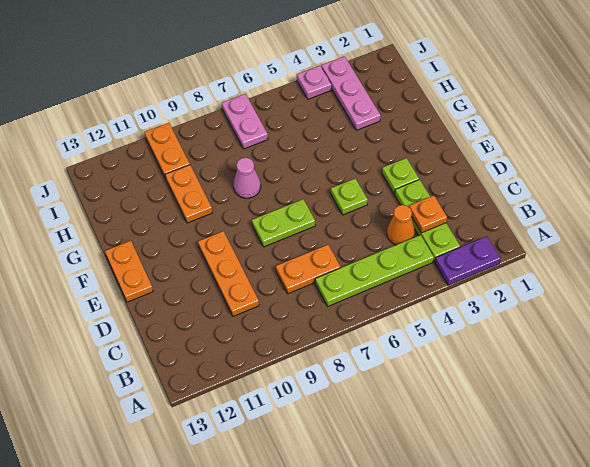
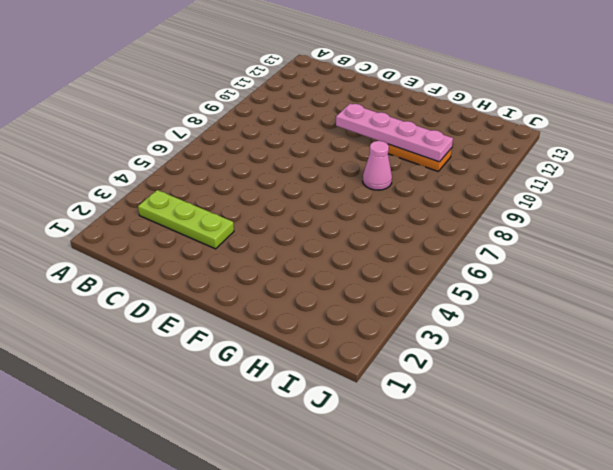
pink plate E10:H10 level 2 -> none
none -> purple plate A2:A3 level 1
none -> lime plate B4:B7 level 1
none -> orange cone C4 level 1

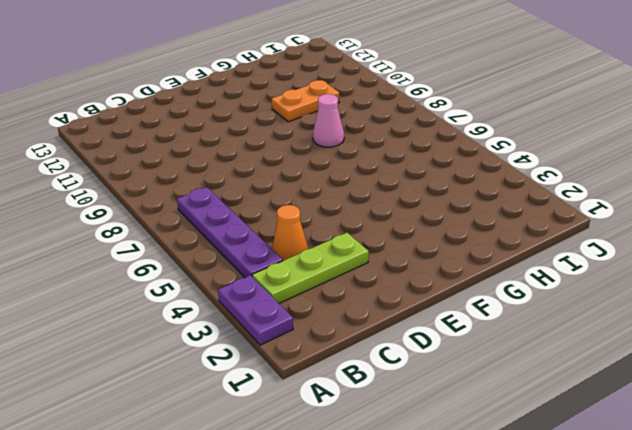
purple plate B4:B7 level 1 -> lime plate B4:B7 level 1
none -> orange plate C7:C8 level 1
none -> orange plate C10:E10 level 1
none -> lime plate E3 level 1

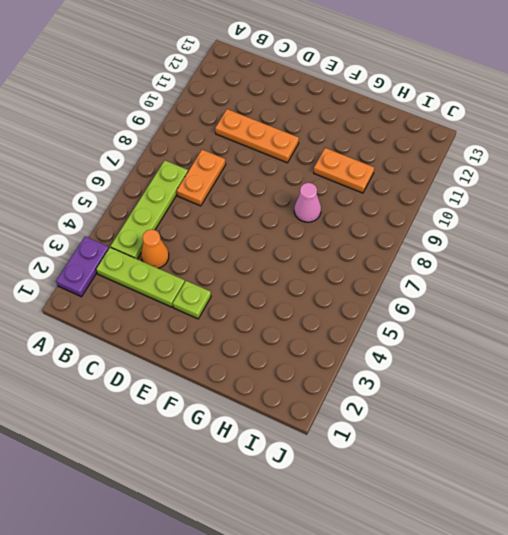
none -> lime plate E5 level 1
none -> lime plate E7:E8 level 1
none -> orange plate E13:F13 level 1

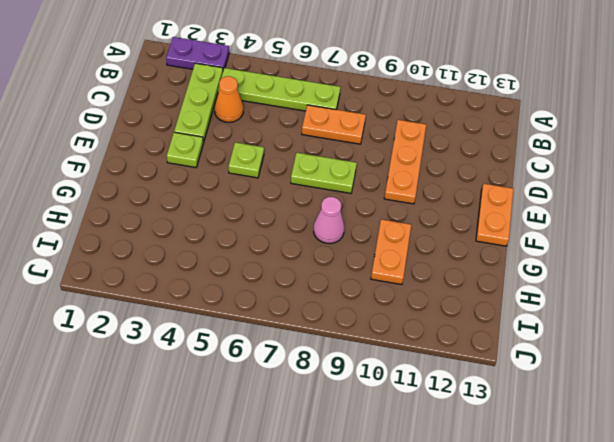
none -> pink plate H3:J3 level 1
none -> pink plate I7:J7 level 1
none -> orange plate I10:J10 level 1

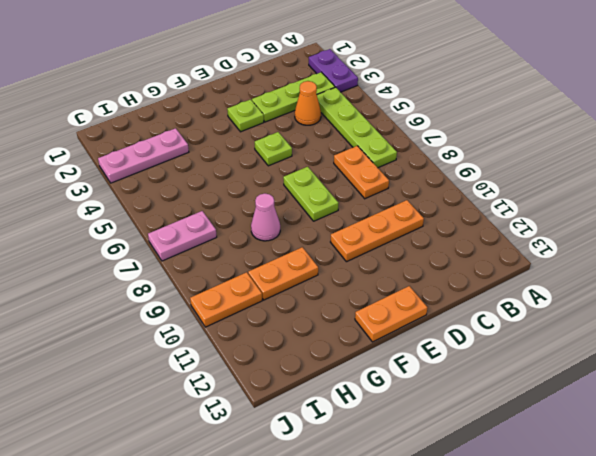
none -> pink plate J4 level 1
none -> orange plate C3 level 2

